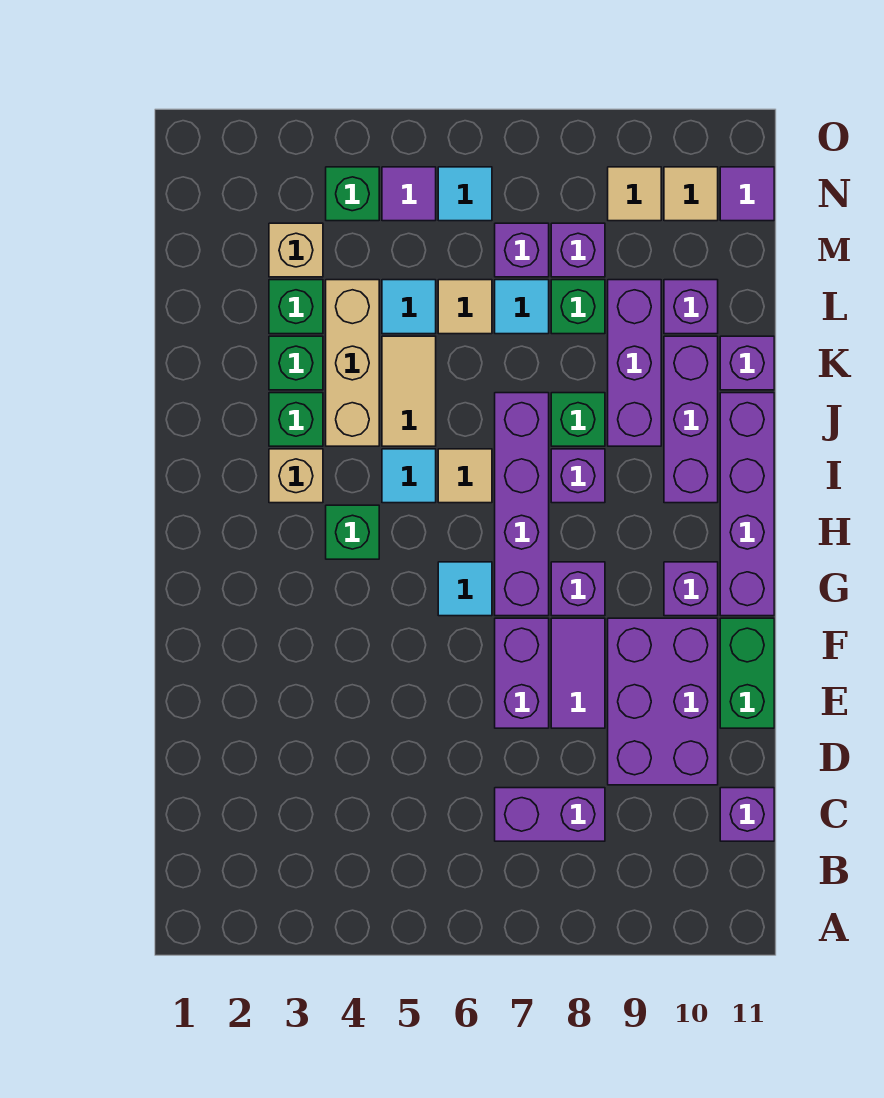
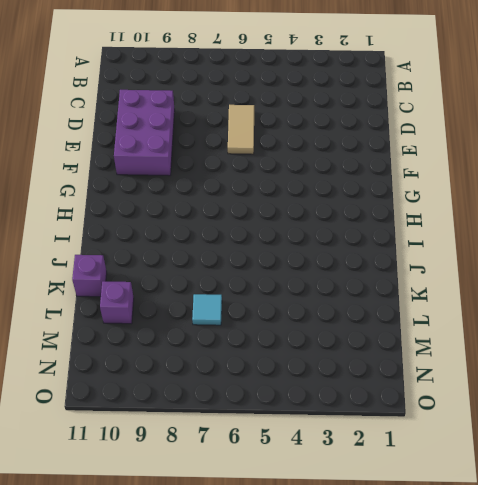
tan tile D6:E6 level 1 -> tan tile J5:K5 level 1
none -> purple brick C7:C8 level 1
none -> purple brick C11 level 1
none -> purple brick E7:F7 level 1
none -> purple tile E8:F8 level 1

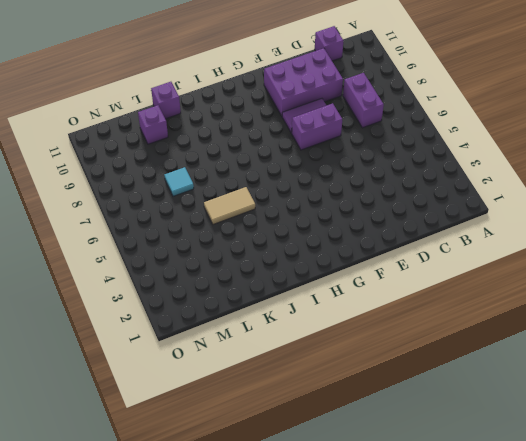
none -> green brick E11:F11 level 1
none -> cyan tile G6 level 1
none -> purple brick G7:J7 level 1
none -> purple brick G8 level 1

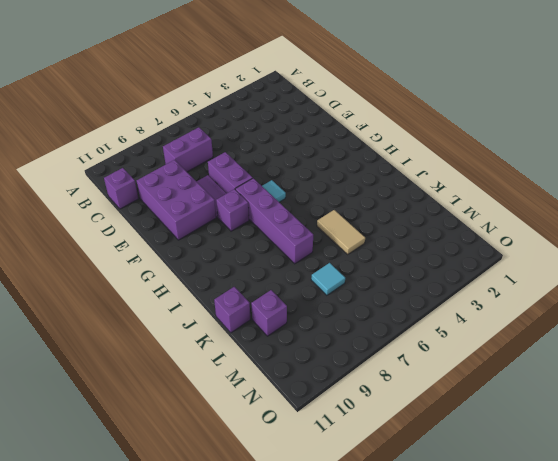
none -> green brick E11:F11 level 1
none -> purple brick G10 level 1
none -> purple brick G11:J11 level 1
none -> green brick H4 level 1

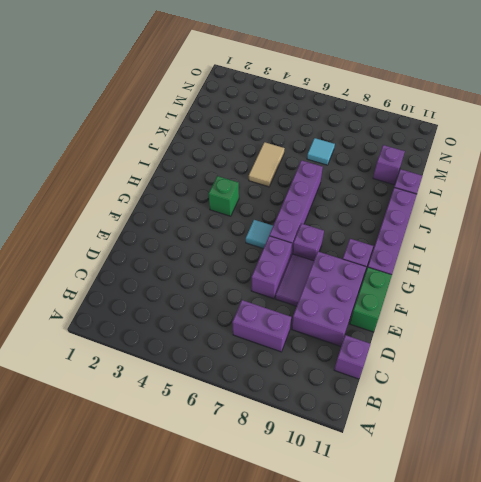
none -> tan brick I3 level 1
none -> cyan tile I5 level 1
none -> tan tile I6 level 1
none -> purple brick I8 level 1

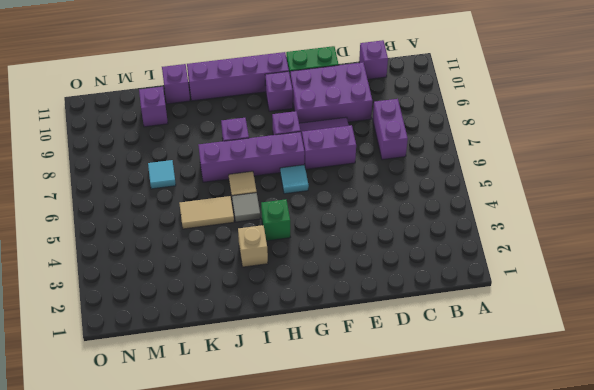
grey tile I5 level 1 -> cyan tile I5 level 1
none -> purple brick I10:K10 level 1
none -> green brick J3 level 1
none -> tan brick J4:L4 level 1
none -> green brick J8 level 1

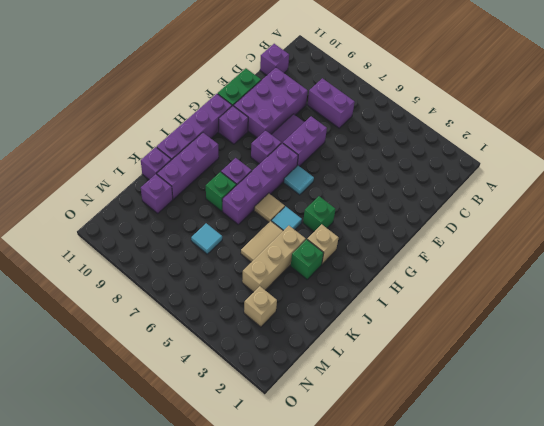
none -> purple brick J9:L9 level 1
none -> green brick K3 level 1
none -> green brick L3 level 1
none -> cyan tile L5 level 1

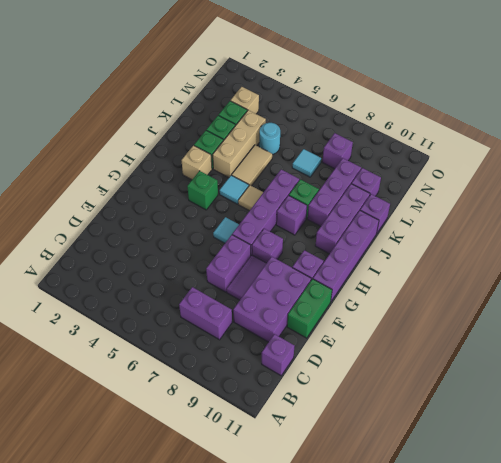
cyan round brick L5 level 1 -> cyan tile L5 level 1
none -> tan tile L6 level 1
none -> green brick L8 level 1
none -> purple brick M7 level 1
none -> green brick N4 level 1

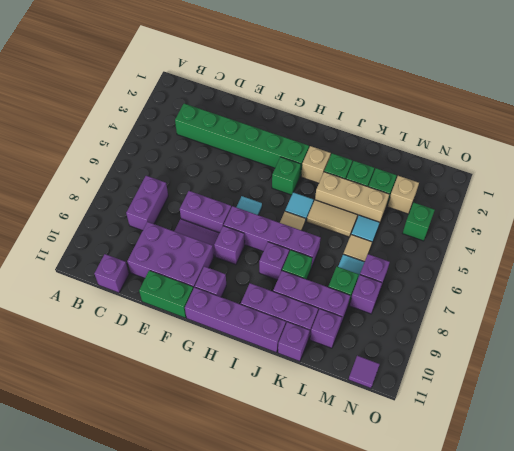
green brick C3:H3 level 1 -> none
none -> purple tile N5 level 1
none -> cyan tile N6 level 1
none -> tan tile N9 level 1
none -> tan tile N10 level 1

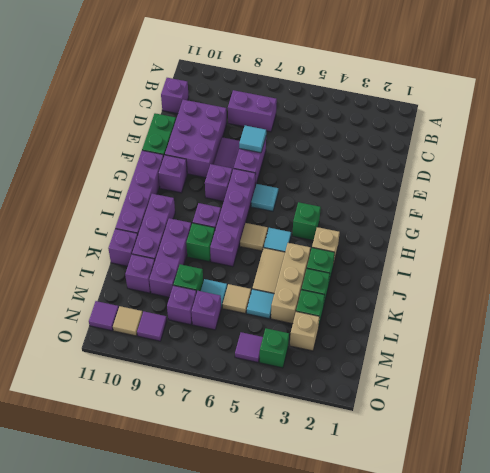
cyan tile E7 level 2 -> cyan tile N6 level 1
purple tile N9 level 1 -> tan tile N9 level 1

